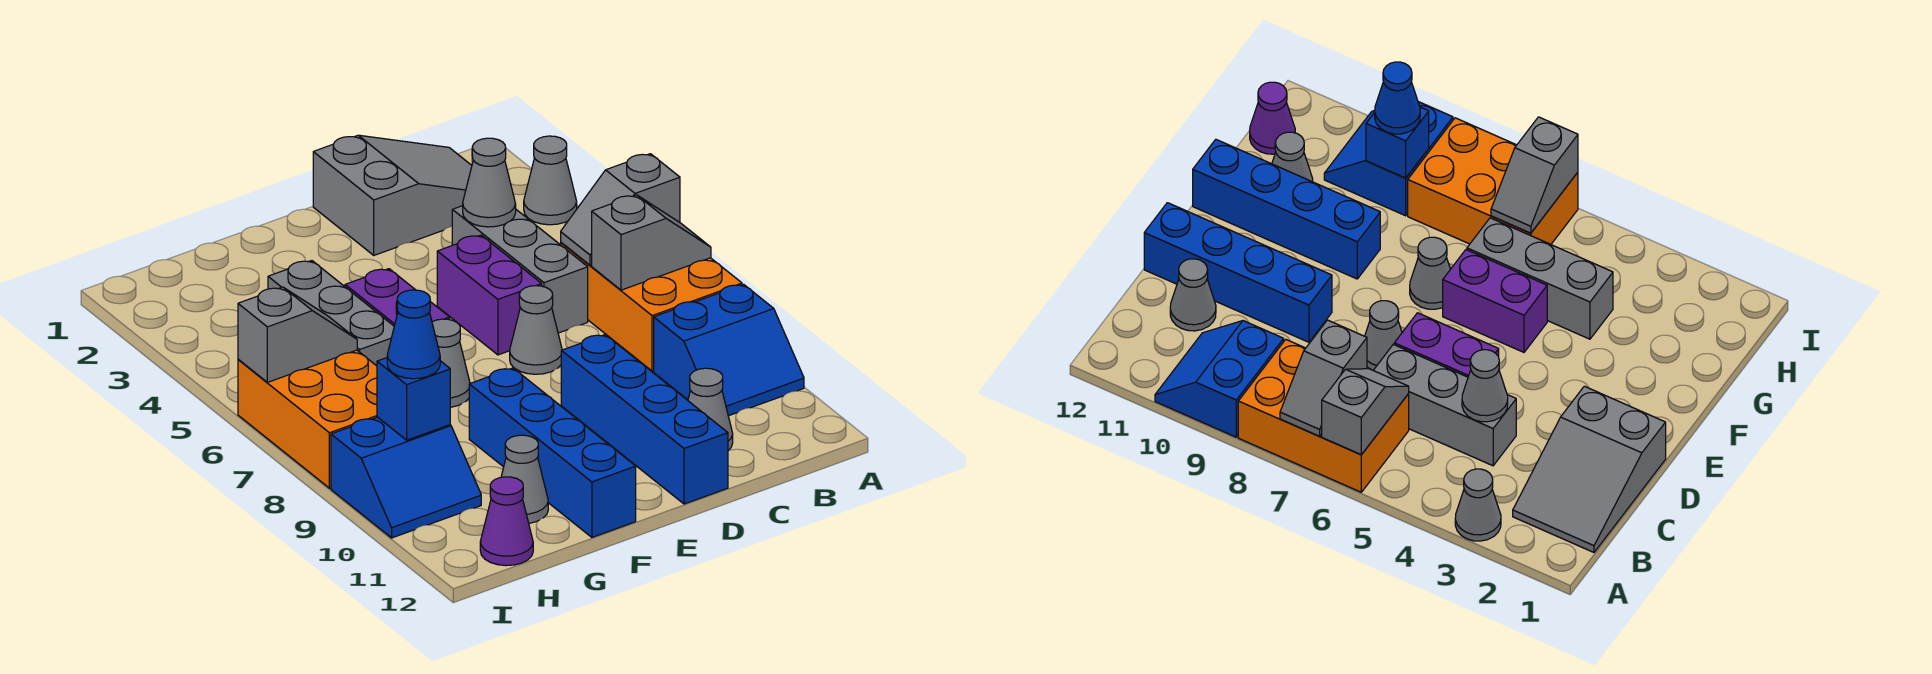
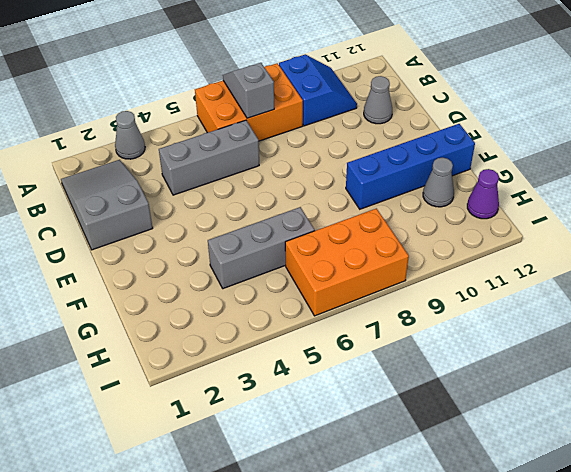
none -> purple brick D5:D6 level 1
none -> grey cone D7 level 1
none -> blue brick D9:D12 level 1

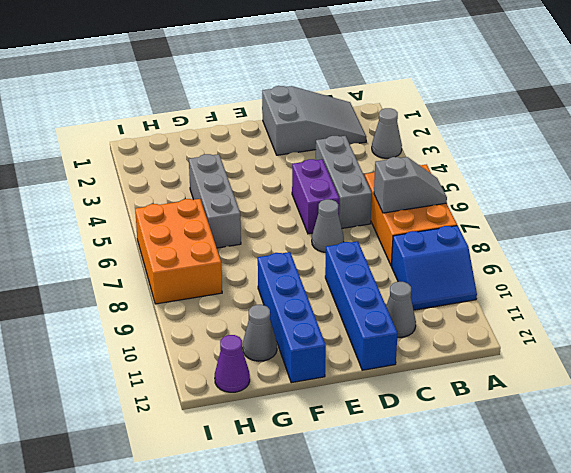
none -> purple brick F5:F6 level 1
none -> grey cone F7 level 1
none -> blue slope H9:I10 level 1 top 9

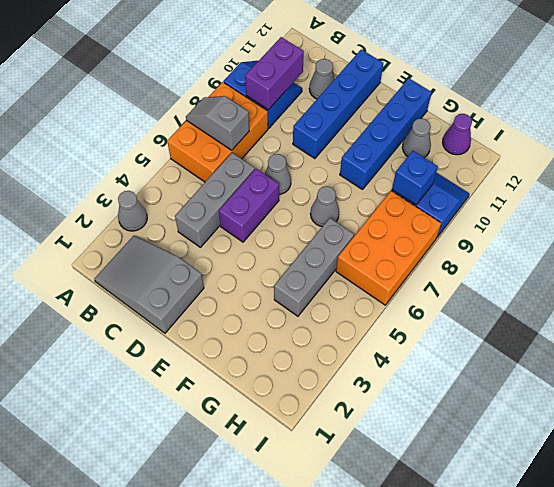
purple brick B9:B10 level 2 -> purple brick F5:F6 level 1
none -> grey slope A6:B6 level 2 top A
none -> grey cone C4 level 2
none -> grey slope H6:I6 level 2 top I

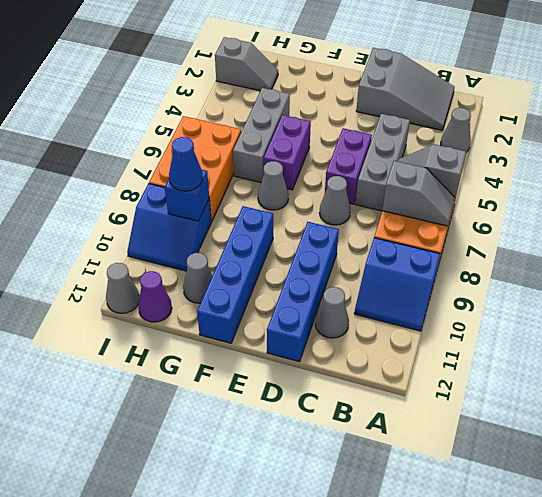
grey slope H2:I2 level 1 top I -> grey slope H6:I6 level 2 top I
grey cone I12 level 1 -> grey cone C4 level 2

